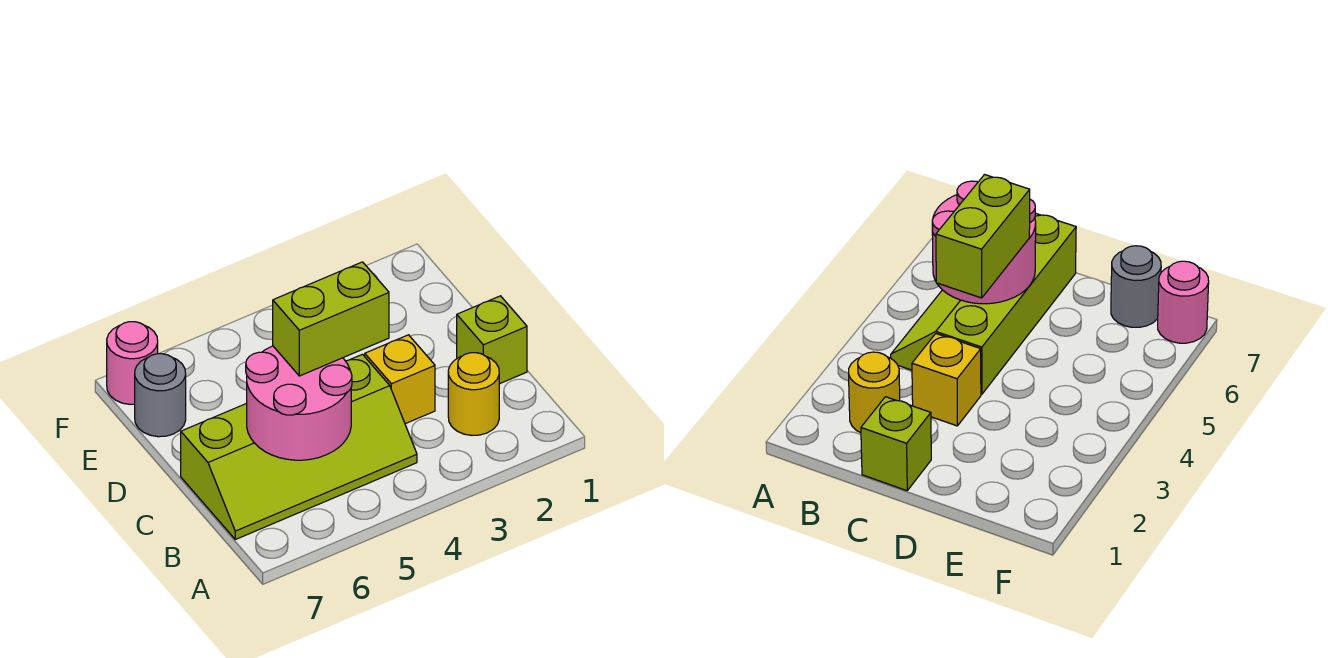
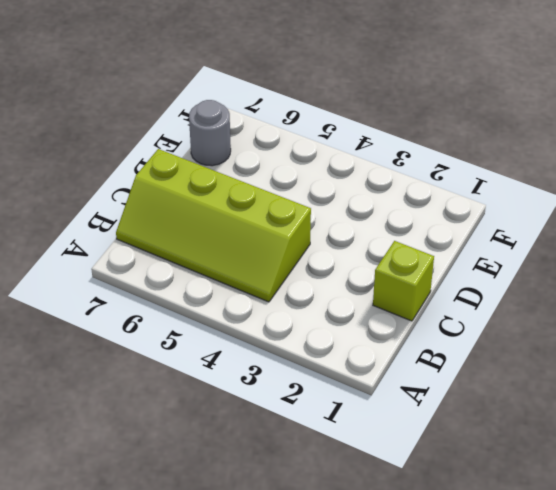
none -> yellow round brick B2 level 1
none -> yellow brick C3 level 1

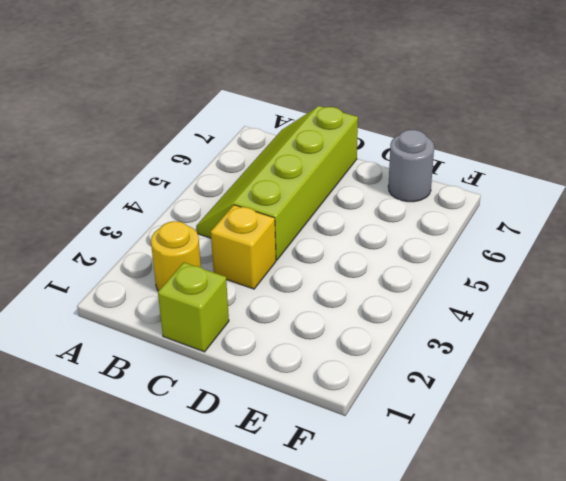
none -> pink round brick F7 level 1
none -> pink round brick B5:C6 level 2

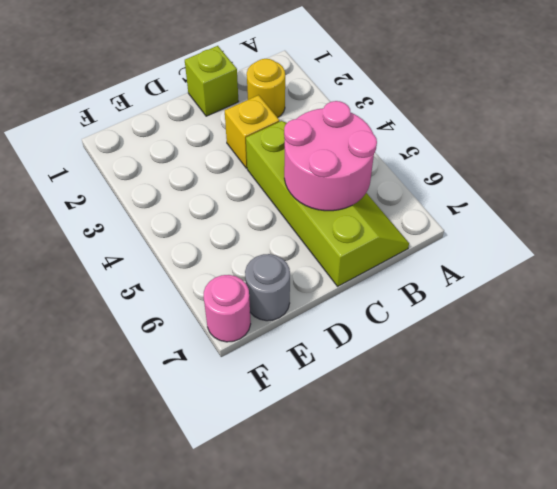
none -> lime brick C4:C5 level 3

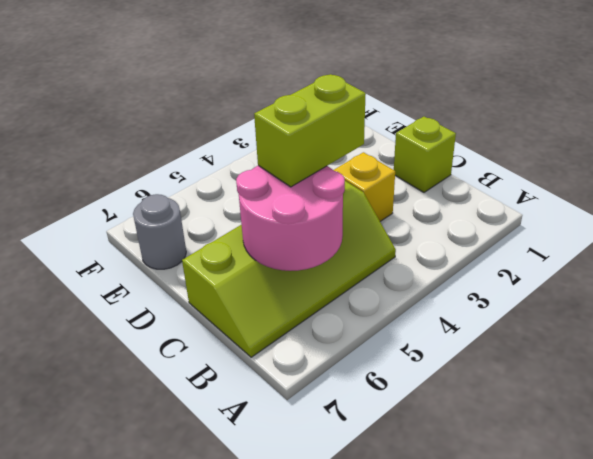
none -> yellow round brick B2 level 1
none -> pink round brick F7 level 1

